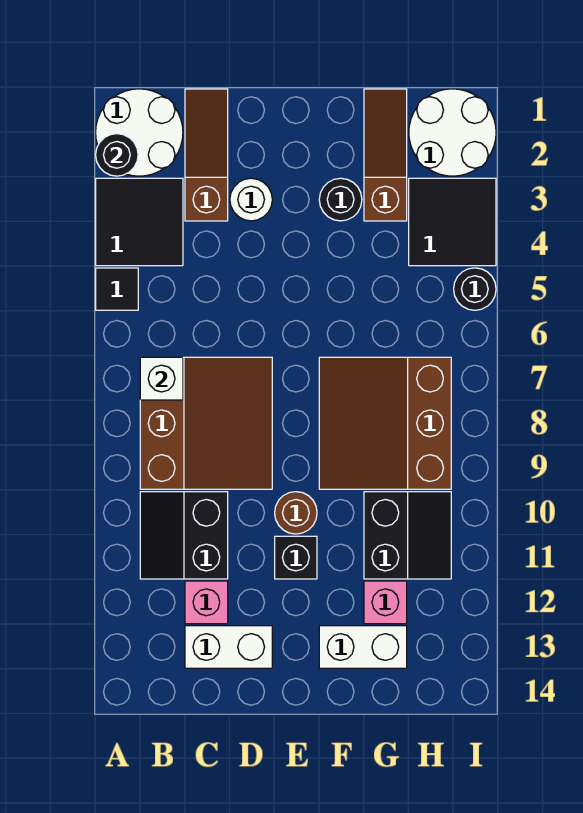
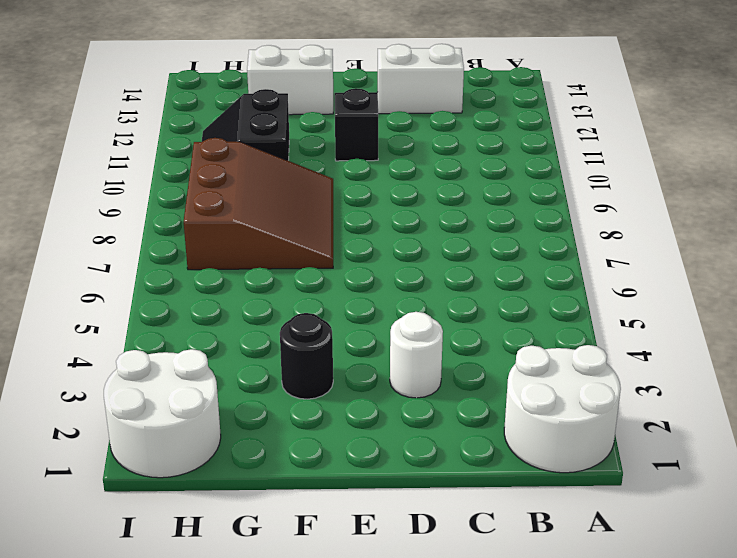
none -> black tile A3:B4 level 1
none -> black tile A5 level 1
none -> brown slope B7:D9 level 1 top B

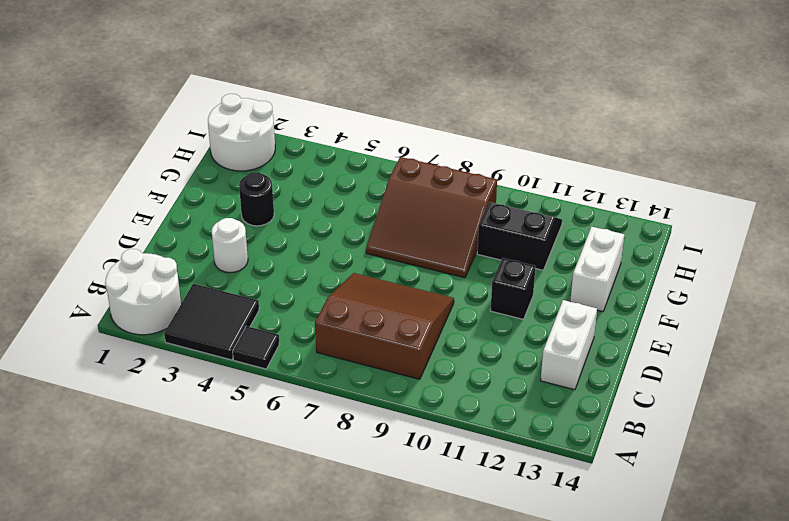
none -> black slope B10:C11 level 1 top C
none -> brown slope C1:C3 level 1 top 3
none -> pink brick C12 level 1

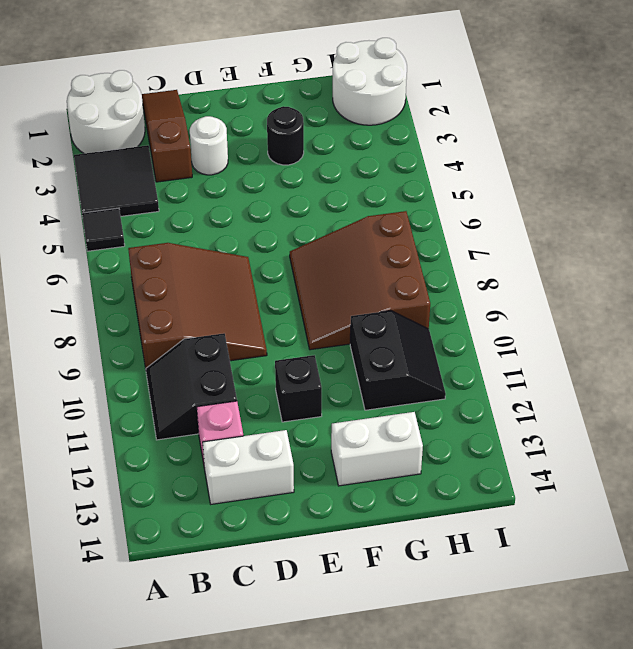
none -> brown round brick E10 level 1
none -> brown slope G1:G3 level 1 top 3
none -> pink brick G12 level 1

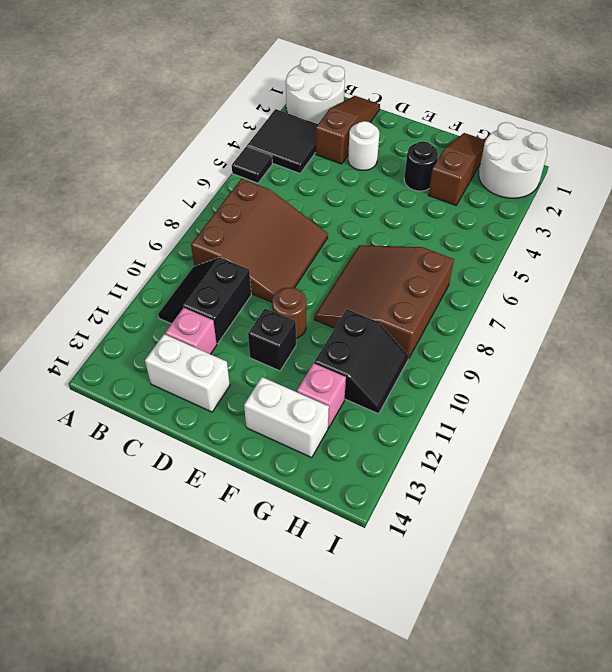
none -> black tile H3:I4 level 1
none -> black round brick I5 level 1
none -> black round brick A2 level 2

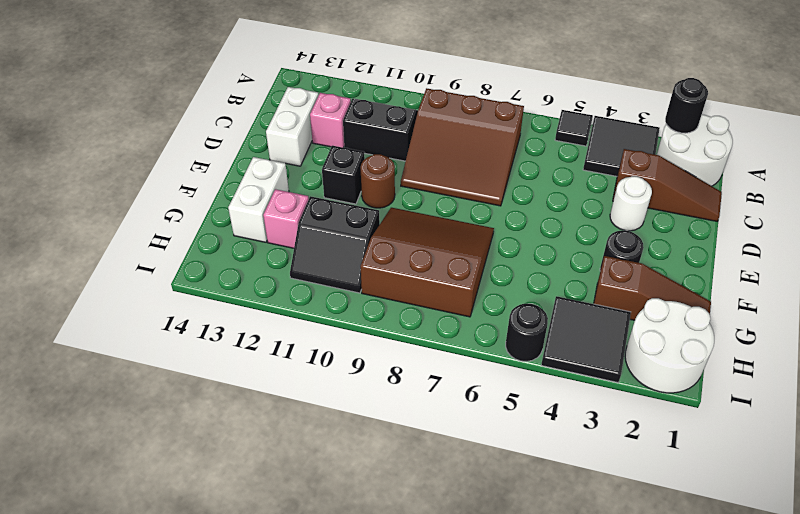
none -> white brick B7 level 2

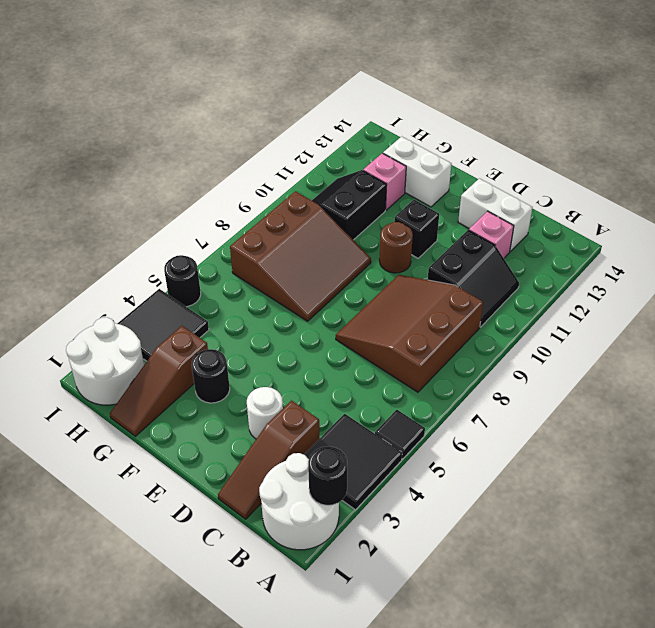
none -> white brick B7 level 2

